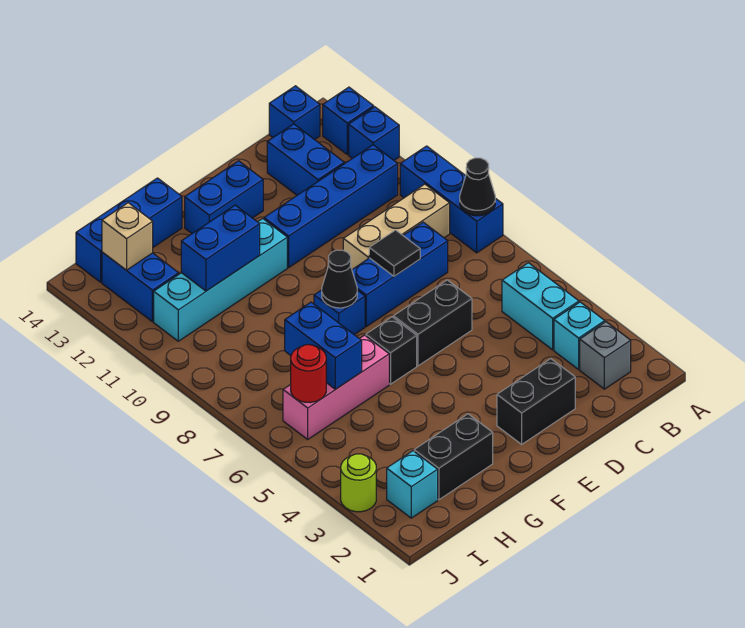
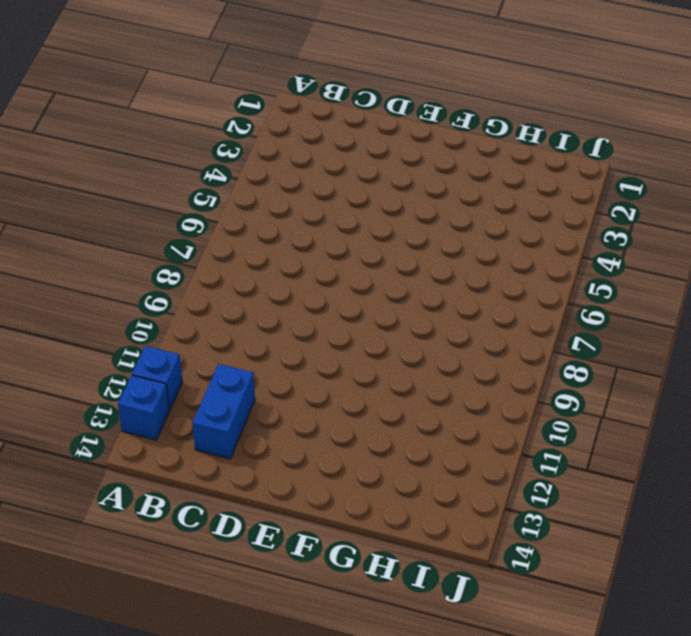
none -> blue brick A8:A10 level 1
none -> grey brick B2 level 1
none -> cyan brick B3 level 1
none -> cyan brick B4:B5 level 1

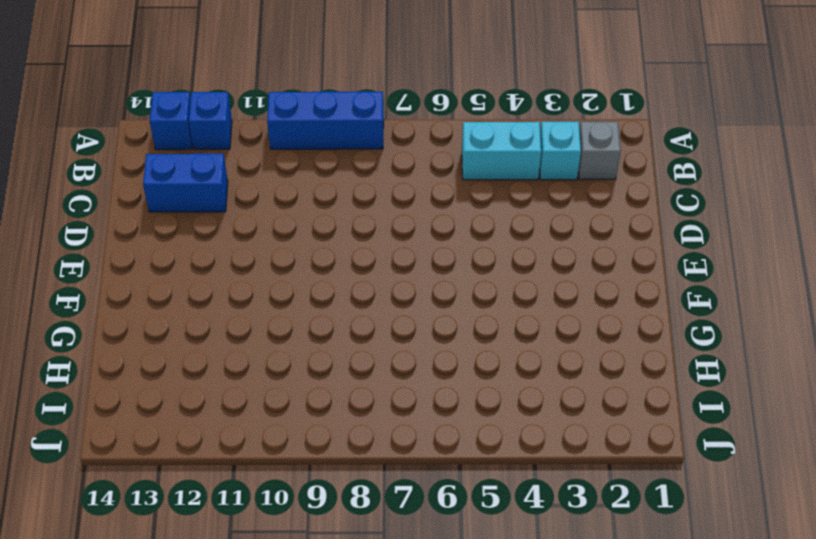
none -> tan brick B9:D9 level 1
none -> blue brick B11:E11 level 1
none -> blue brick B14 level 1
none -> blue brick C8:E8 level 1

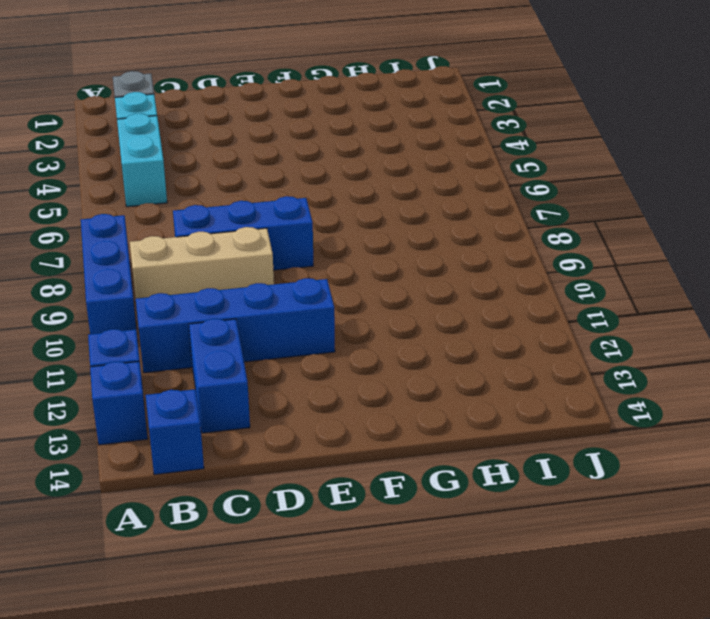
none -> black brick D2:E2 level 1
none -> black brick D6:E6 level 1
none -> blue brick E13:F13 level 1
none -> black brick F6 level 1

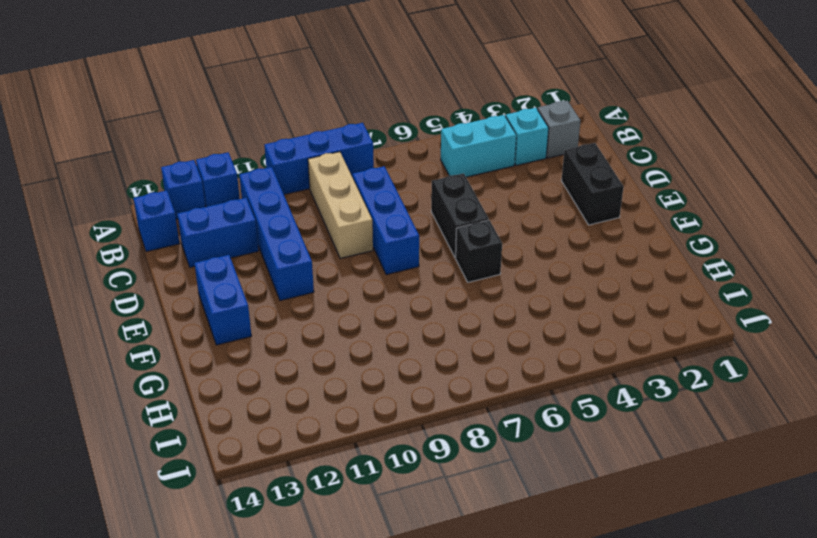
none -> blue brick F8 level 1
none -> cyan brick F11:I11 level 1
none -> black brick G2:H2 level 1
none -> pink brick G6:I6 level 1

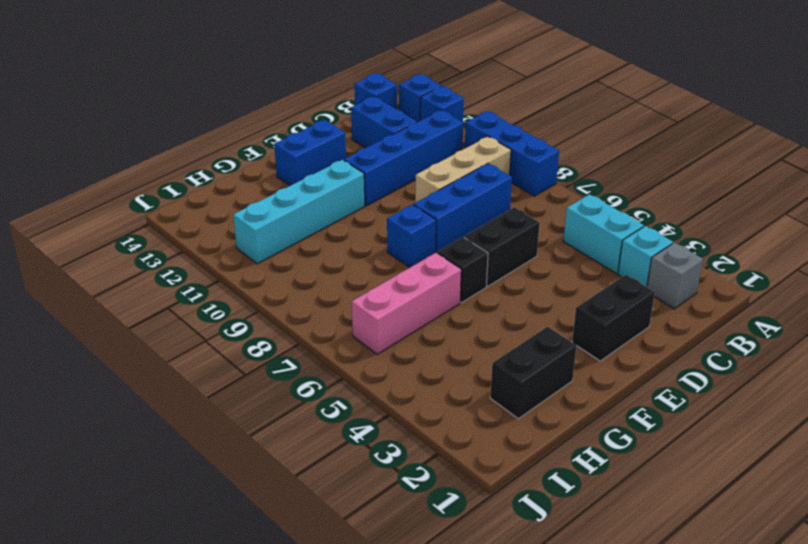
none -> blue brick G14:I14 level 1
none -> cyan brick I2 level 1
none -> blue brick I12:I13 level 1
none -> lime round brick J3 level 1

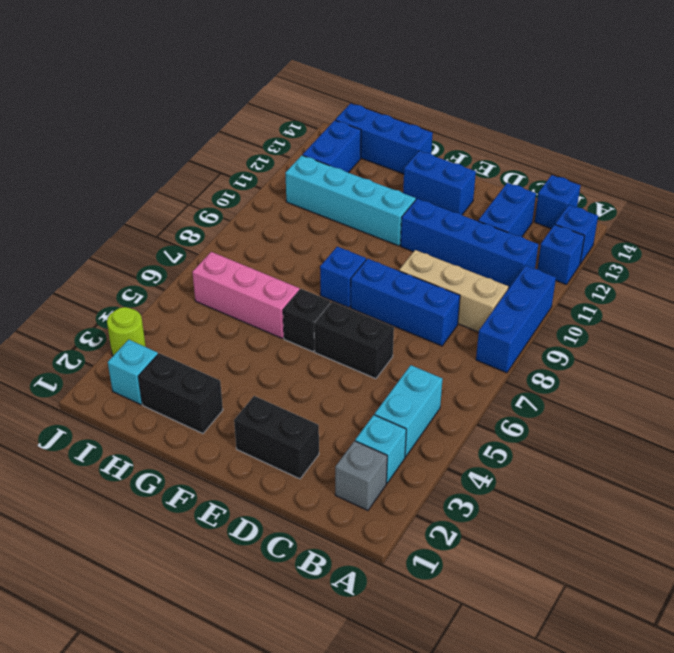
none -> black cone A8 level 2
none -> black tile D8 level 2
none -> black cone F8 level 2
none -> blue brick G11:H11 level 2

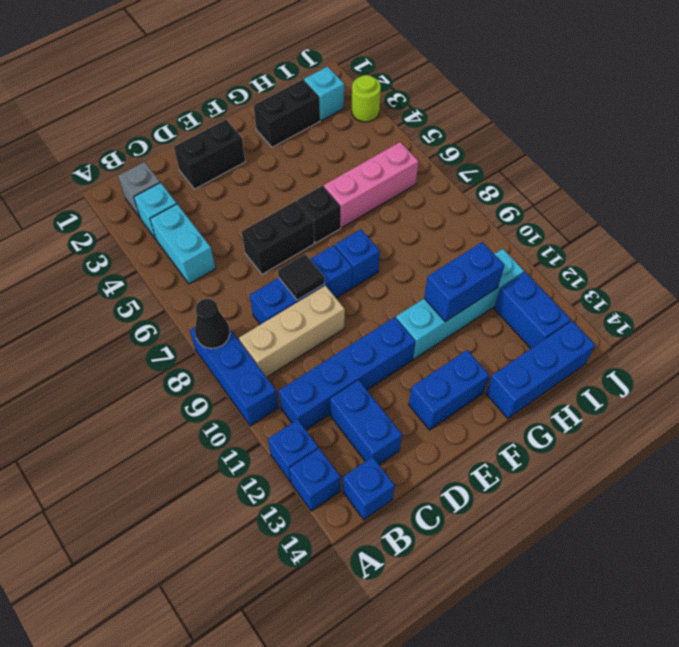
none -> black cone F8 level 2
none -> blue brick H6:H7 level 2
none -> red round brick I6 level 2
none -> tan brick I13 level 2

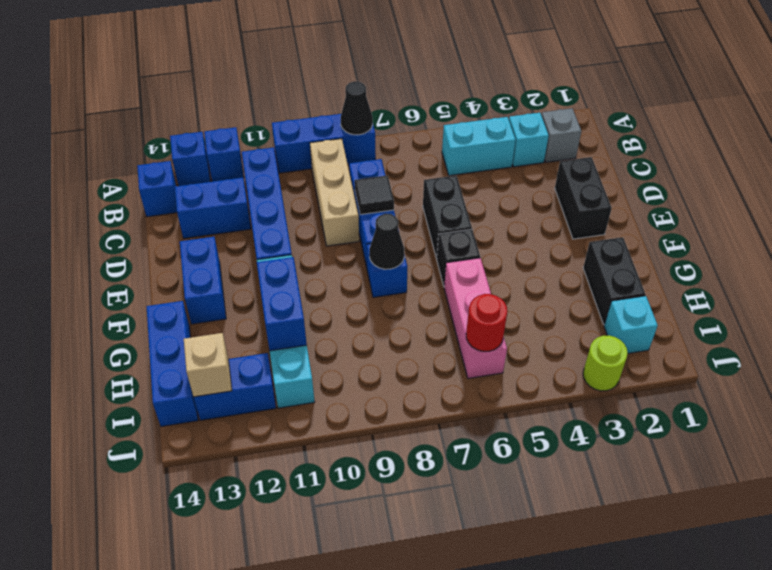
none -> blue brick H6:H7 level 2

